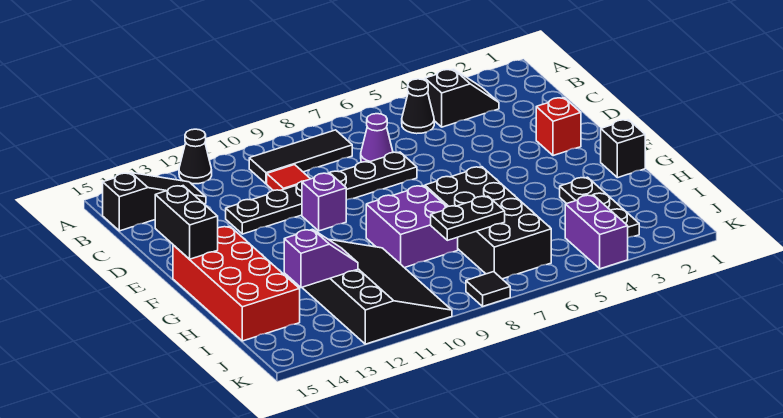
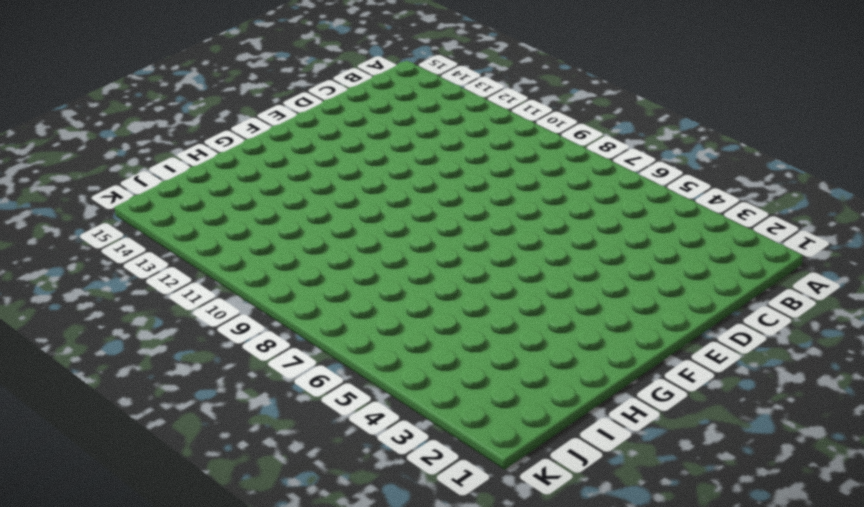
none -> black cone A12 level 1
none -> black slope B3:B4 level 1 top 4
none -> black cone B5 level 1

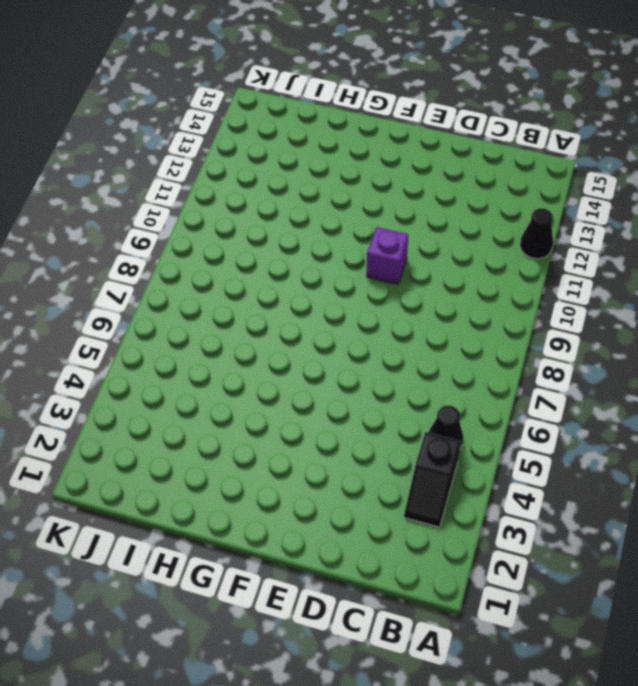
none -> black tile B8:B10 level 1
none -> black slope B13:B15 level 1 top 15
none -> purple cone C7 level 1

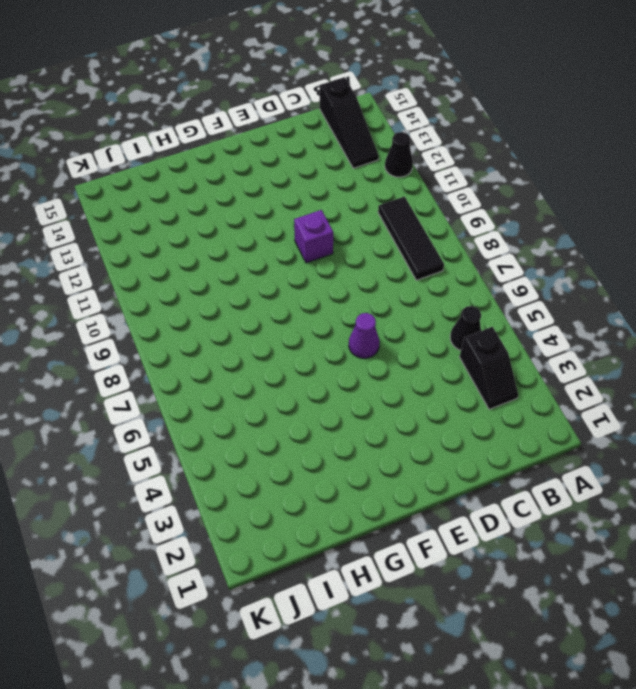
purple cone E6 level 1 -> purple cone C7 level 1
none -> red tile C10 level 1
none -> black plate D7:D12 level 1
none -> red brick E2 level 1

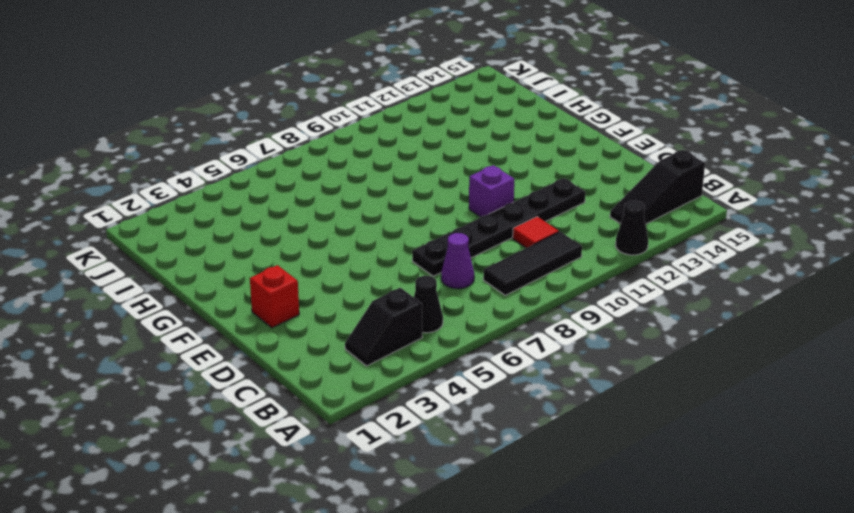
none -> red brick F14:I15 level 1
none -> black brick G1 level 1
none -> black brick G6:J7 level 1

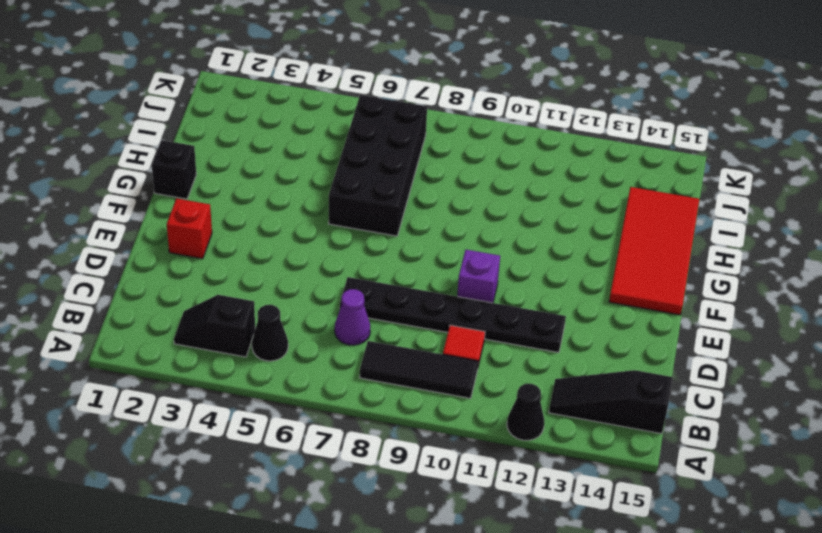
red tile F14:I15 level 1 -> red brick F14:I15 level 1
none -> purple brick G8:H9 level 1
none -> black plate H3:J3 level 1
none -> black slope H10:K12 level 1 top 12

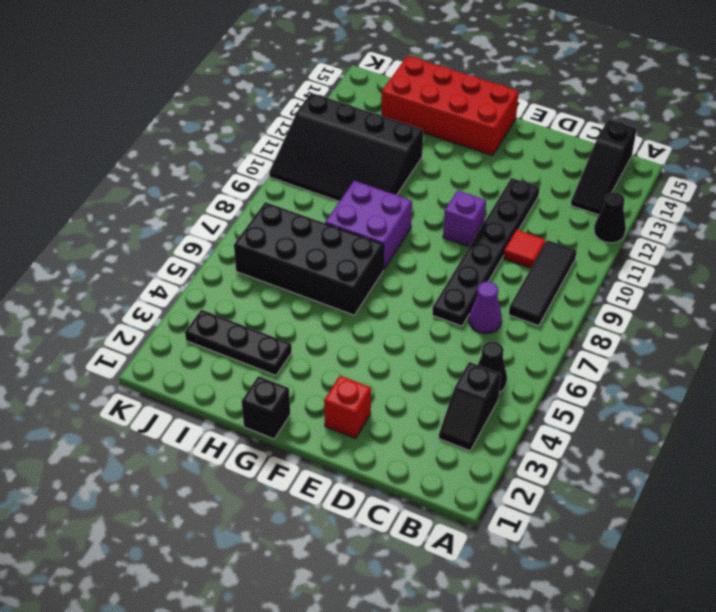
none -> purple brick J4:K4 level 1
none -> black tile K8 level 1
none -> black brick E15:F15 level 2

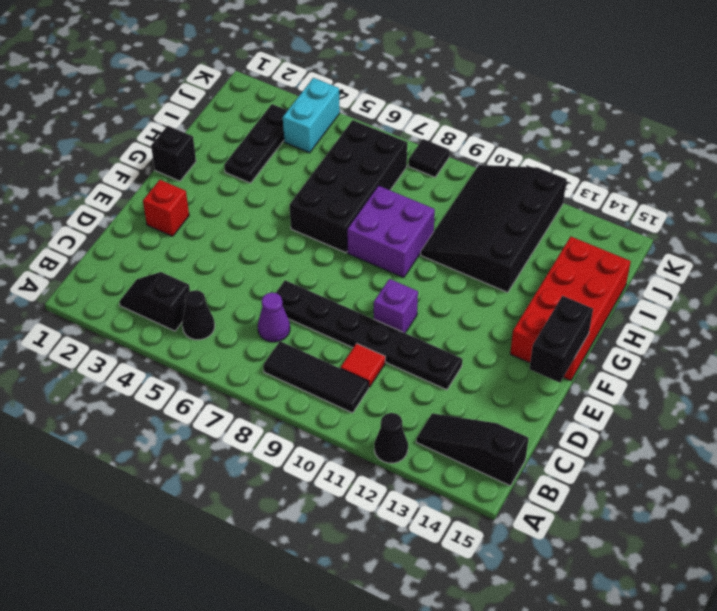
cyan brick J4:K4 level 1 -> purple brick J4:K4 level 1
none -> black plate I7:I8 level 2
none -> purple slope I12:I13 level 2 top 13

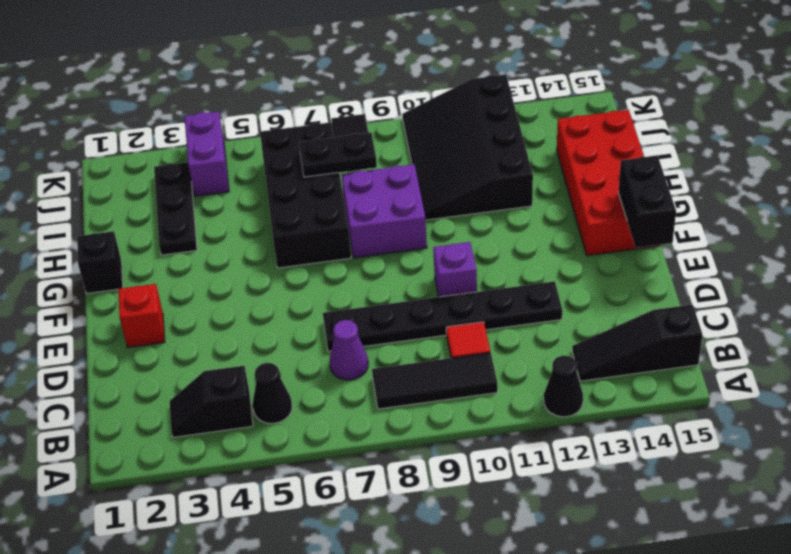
none -> purple slope I12:I13 level 2 top 13

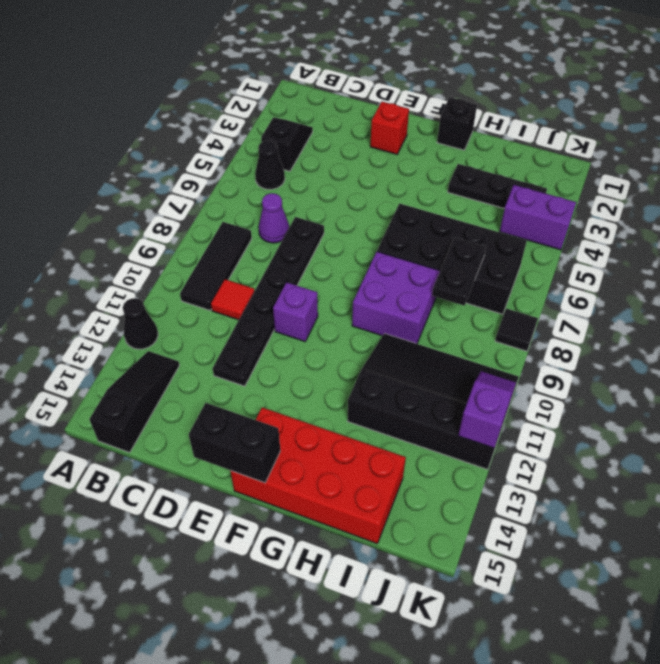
purple slope K11:K12 level 2 top 12 -> purple slope I12:I13 level 2 top 13

